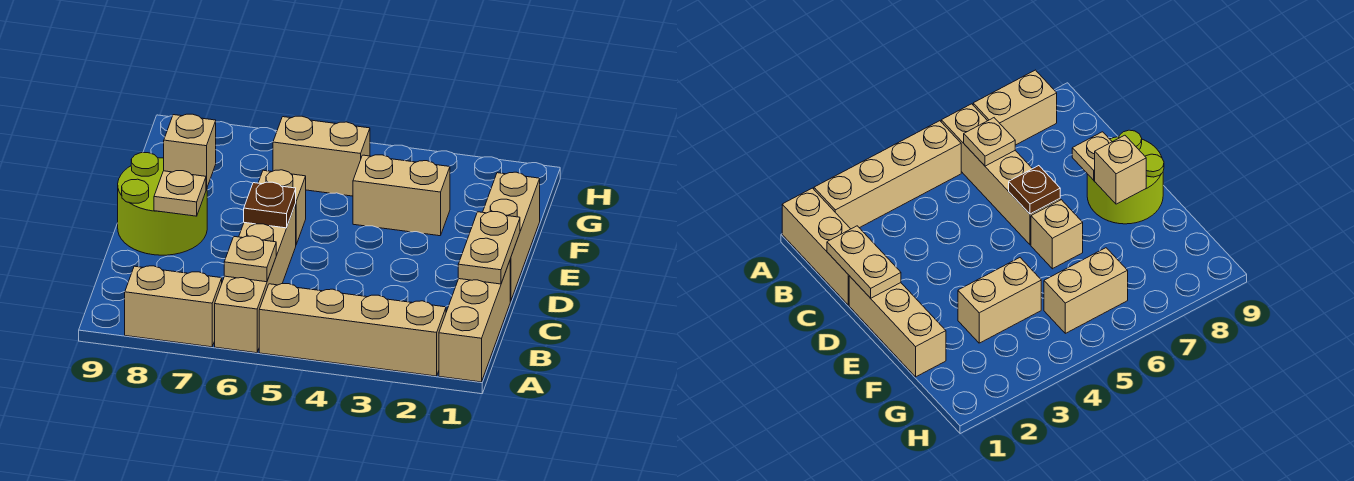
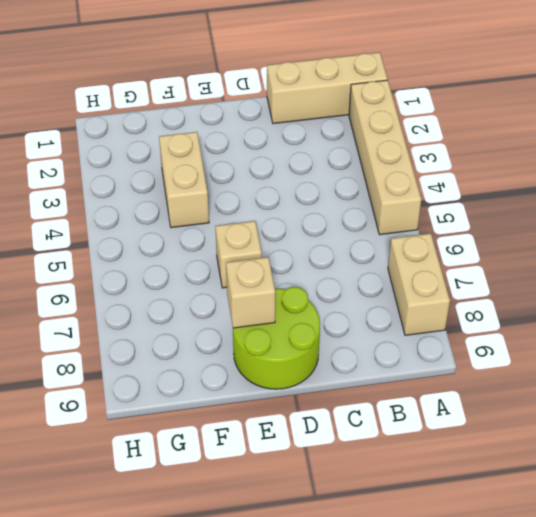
none -> tan brick A6:D6 level 1
none -> tan brick D1:F1 level 1
none -> tan brick G5:G6 level 1

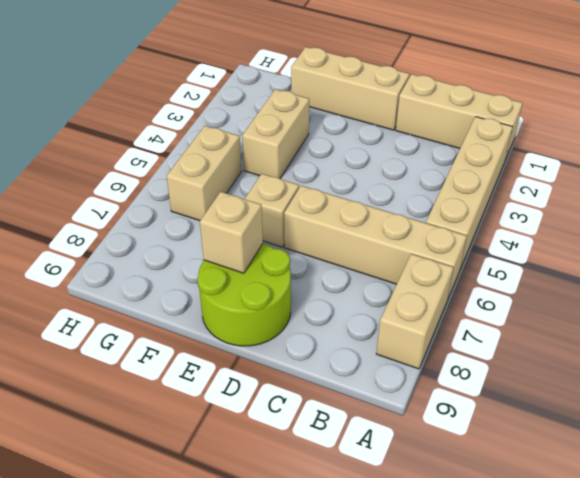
none -> tan plate B6 level 2
none -> tan plate C1:D1 level 2
none -> brown plate D6 level 2

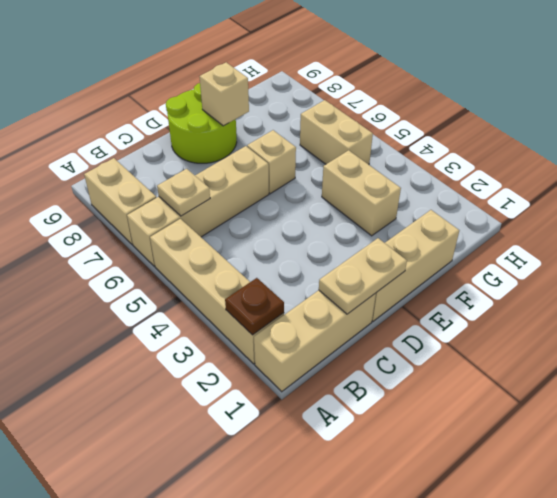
brown plate A2 level 2 -> brown plate D6 level 2
none -> tan plate D8 level 2

